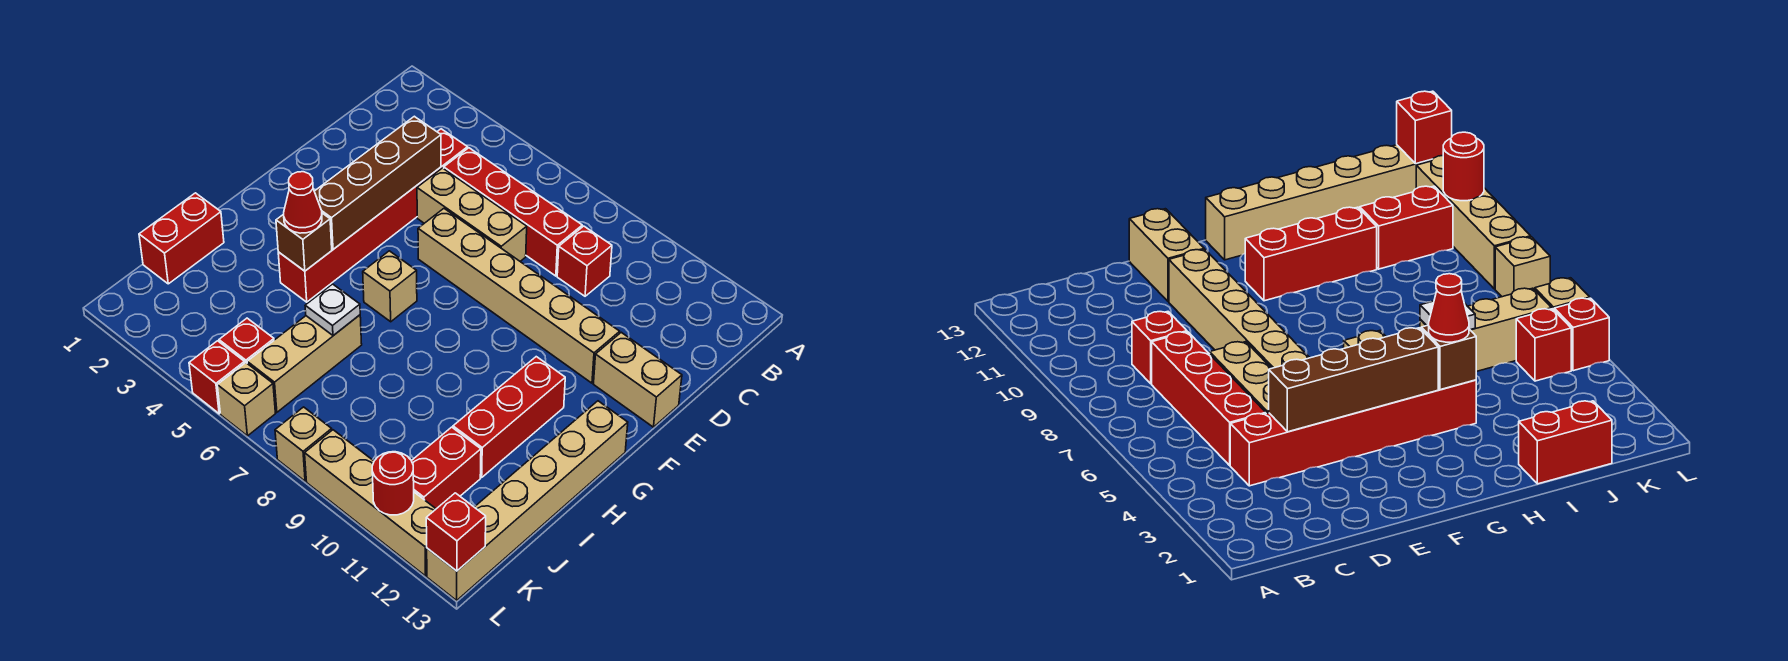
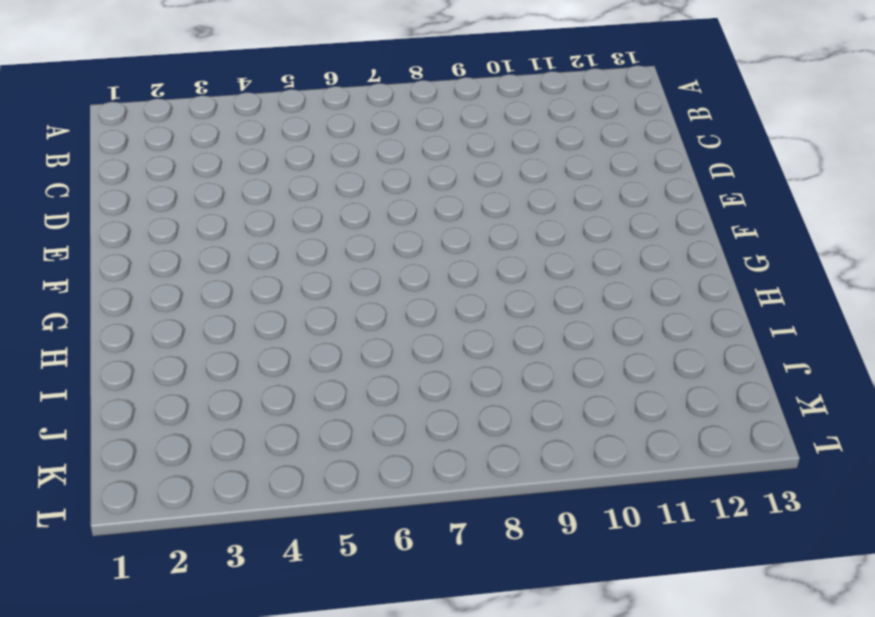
none -> red brick C4:H4 level 1
none -> red brick C5:C8 level 1
none -> red brick C9 level 1

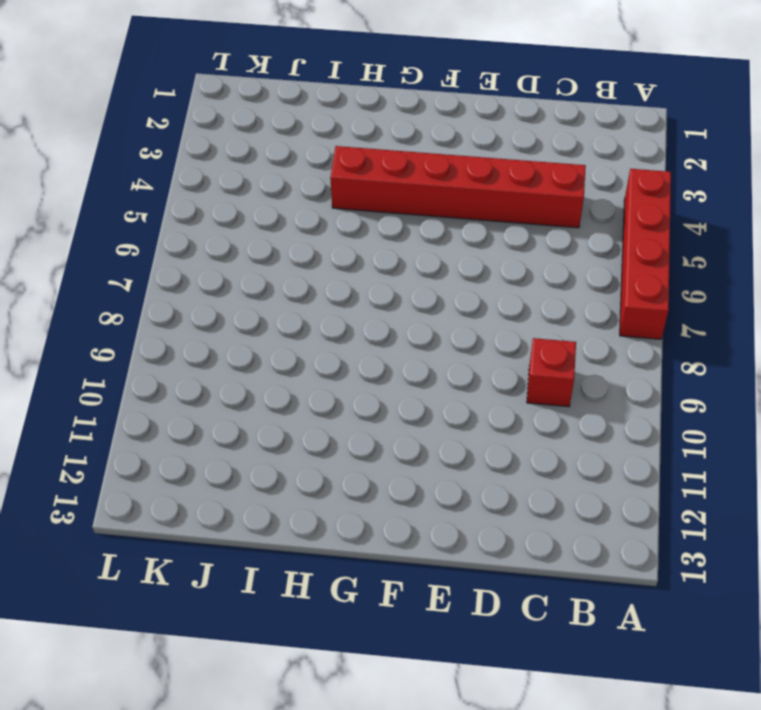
red brick A4:A7 level 1 -> red brick C5:C8 level 1
none -> tan brick D5:D7 level 1
none -> tan brick E6:E11 level 1
none -> tan brick E12:E13 level 1

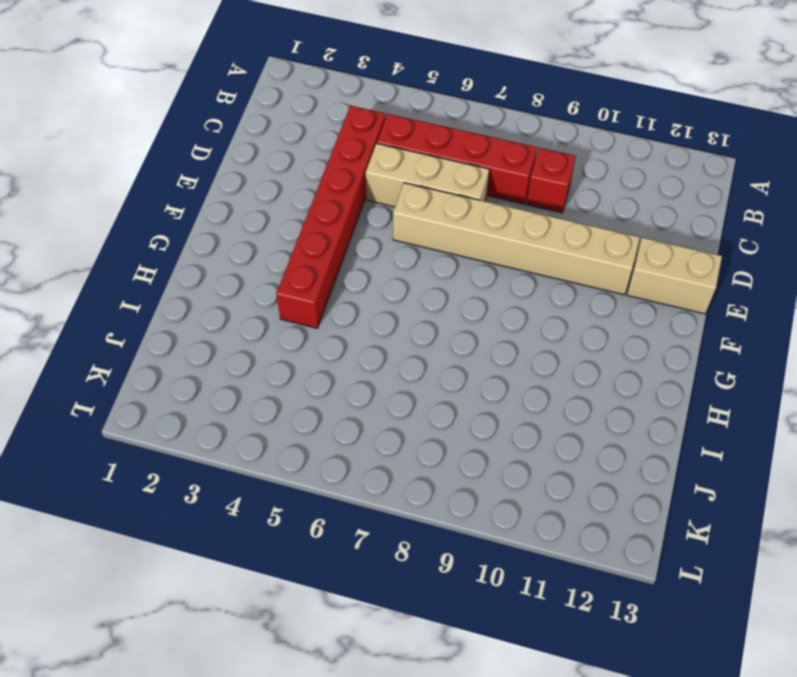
none -> tan brick G6 level 1
none -> red brick G11:I11 level 1
none -> tan brick G13:L13 level 1

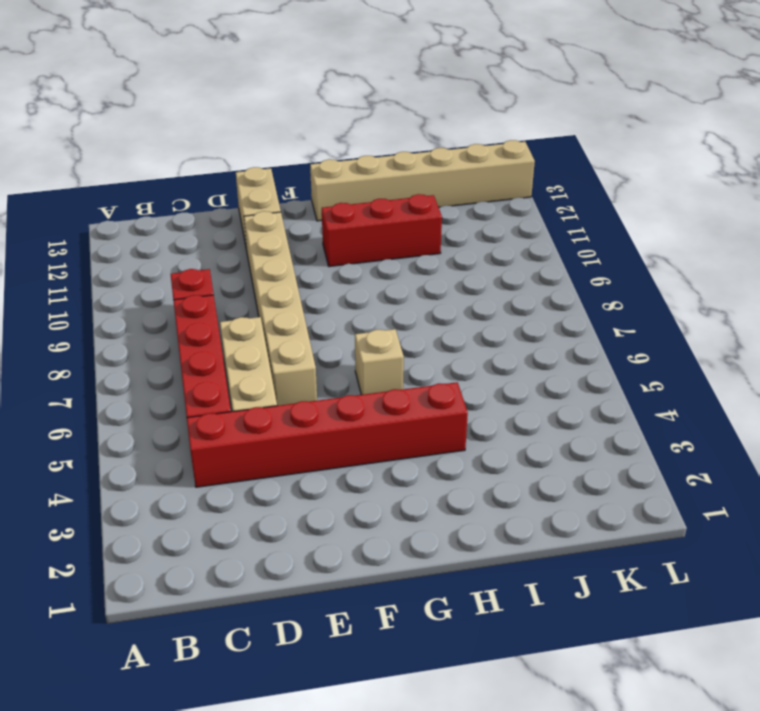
none -> red brick I1:J1 level 1
none -> tan brick I6:K6 level 1
none -> red brick J11:K11 level 1

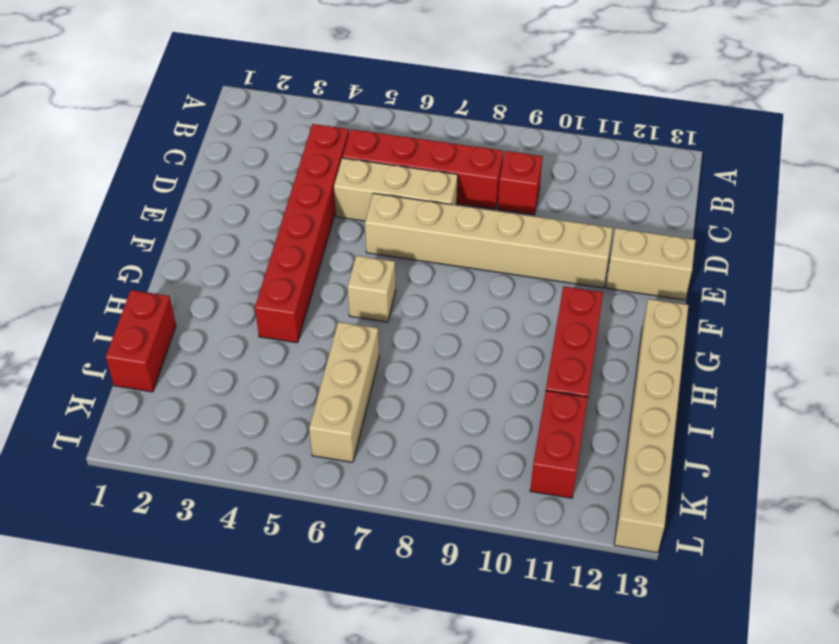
none -> red brick K5 level 1
none -> red brick L5 level 1
none -> tan brick L6 level 1

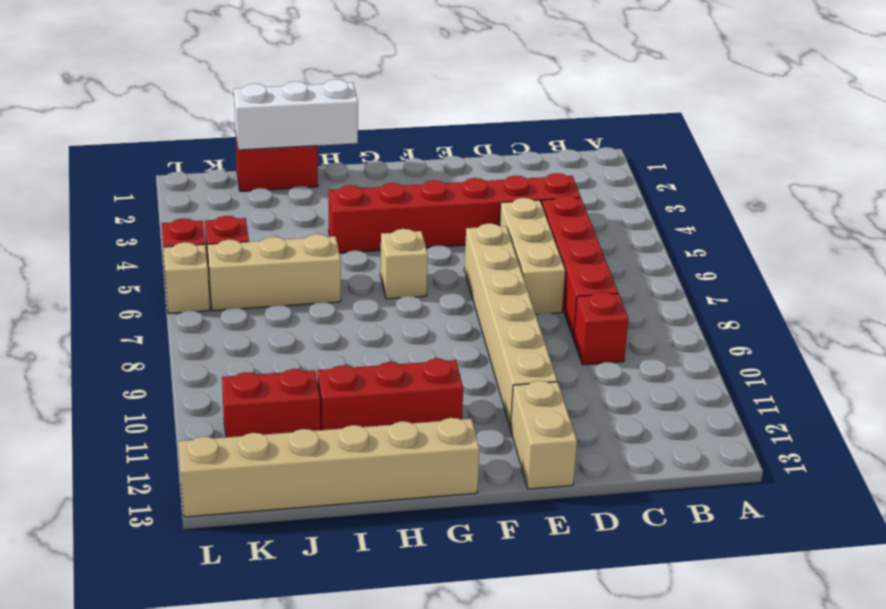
white brick H1:J1 level 2 -> none
none -> tan brick L8 level 1
none -> tan brick L9:L12 level 1
none -> brown brick D4:G4 level 2

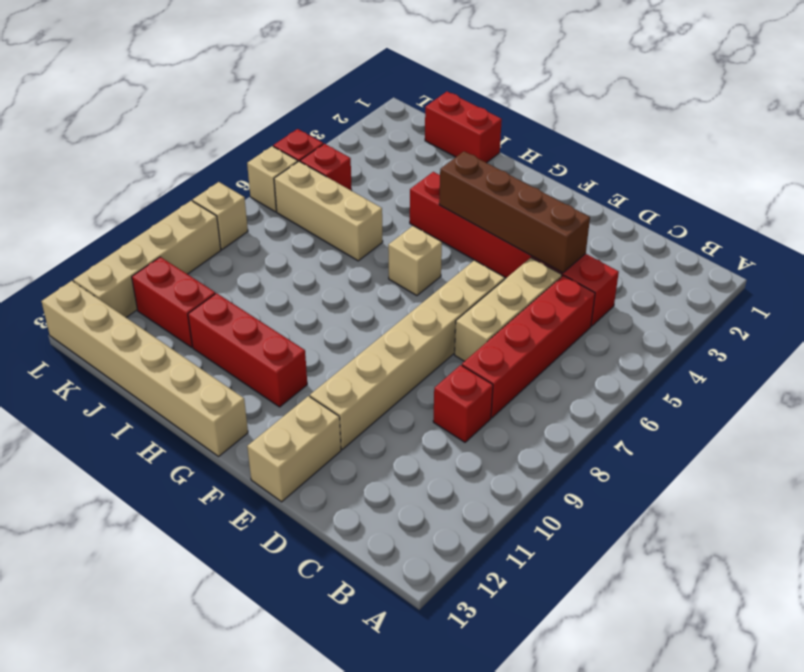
none -> brown brick H4 level 2
none -> white plate I6 level 2
none -> red round brick L11 level 2

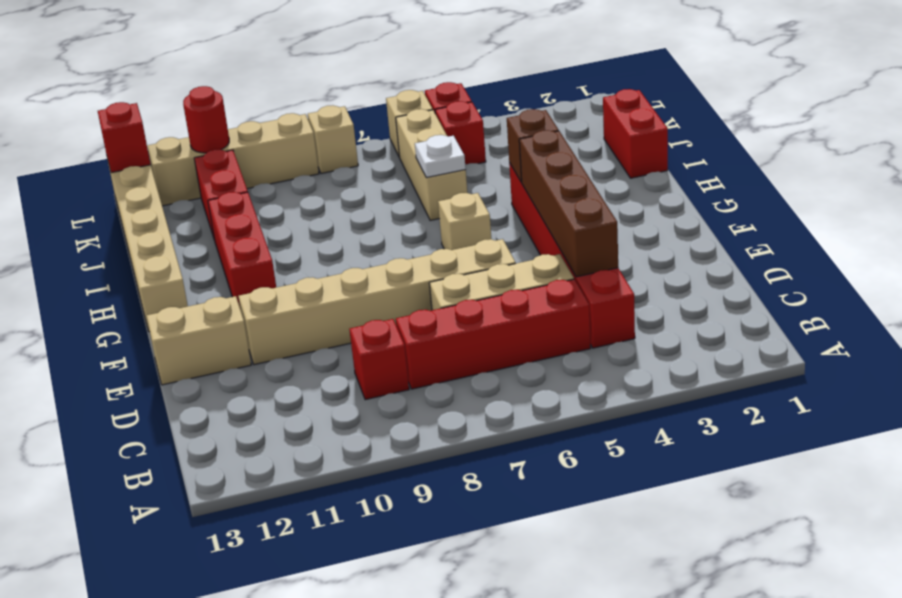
none -> red cone H4 level 3

